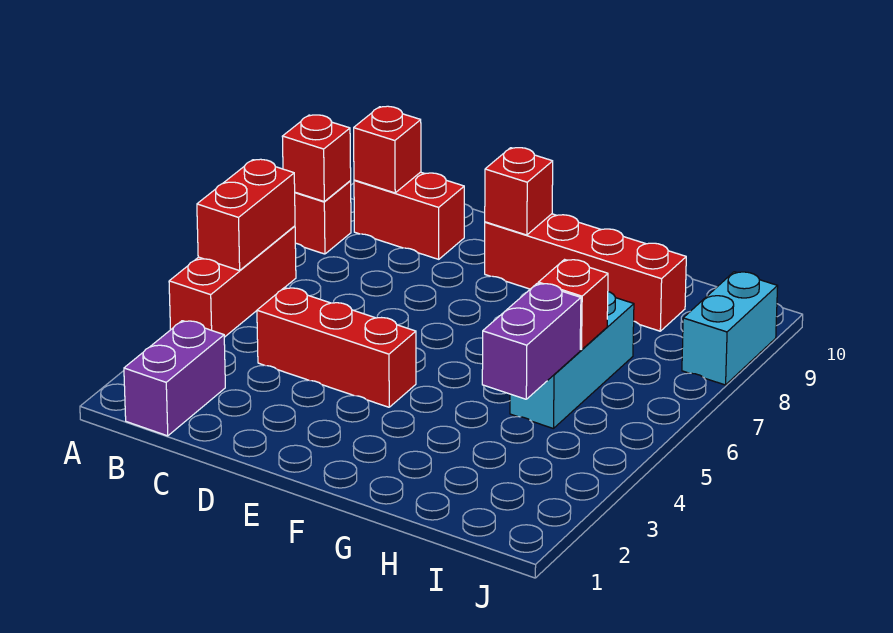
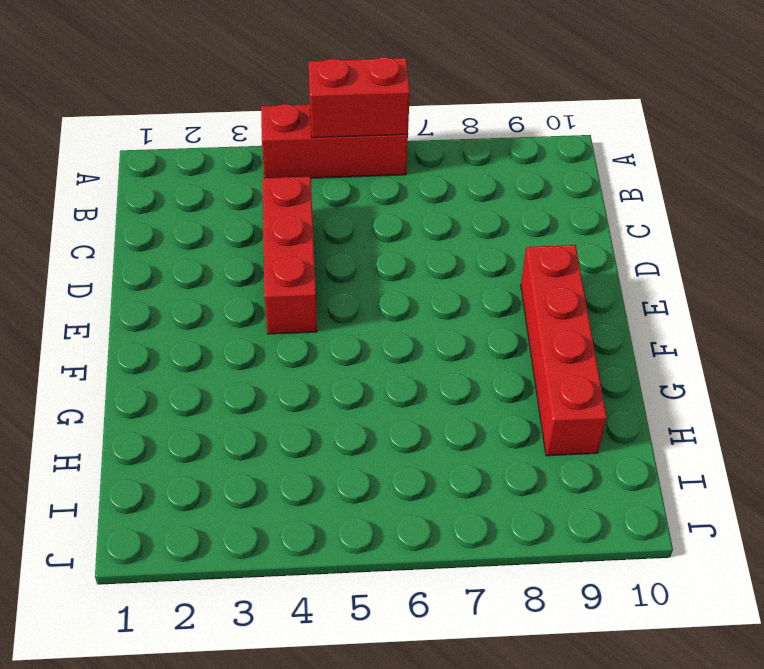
none -> red brick A8 level 1
none -> purple brick B1:B2 level 1
none -> red brick B9:C9 level 1

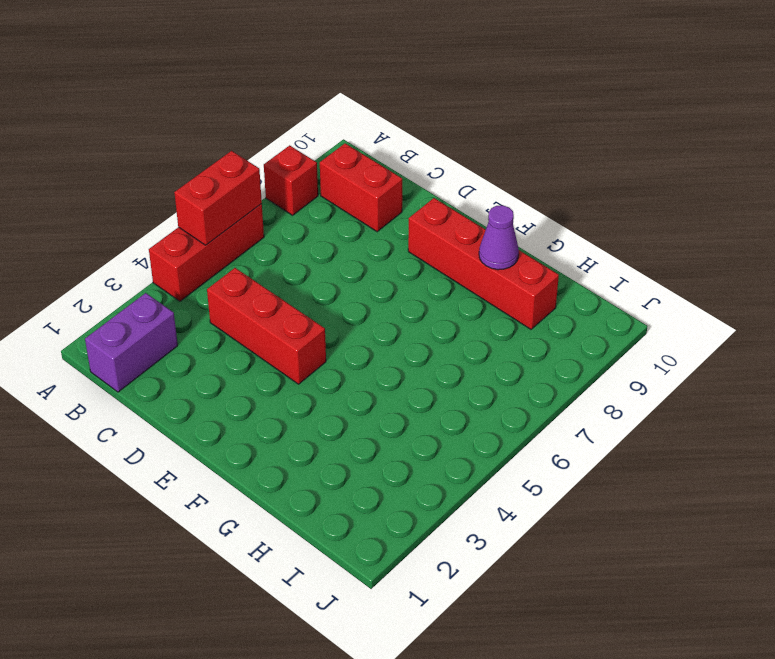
purple cone G9 level 2 -> none
none -> cyan brick H5:H7 level 1
none -> cyan brick J8:J9 level 1
none -> red brick A8 level 2

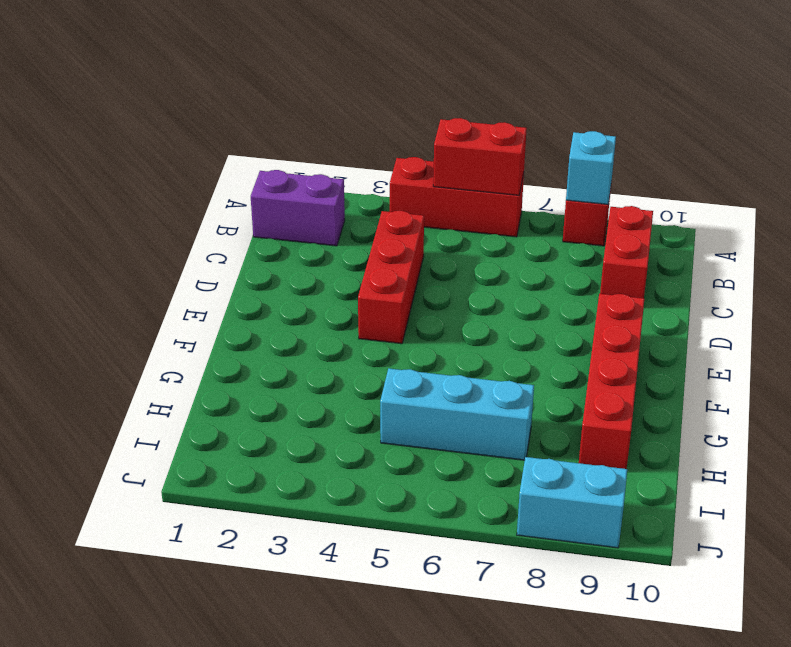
cyan brick A8 level 2 -> red brick A8 level 2
none -> red brick B9 level 2
none -> red brick E9 level 2
none -> purple brick H4:H5 level 2

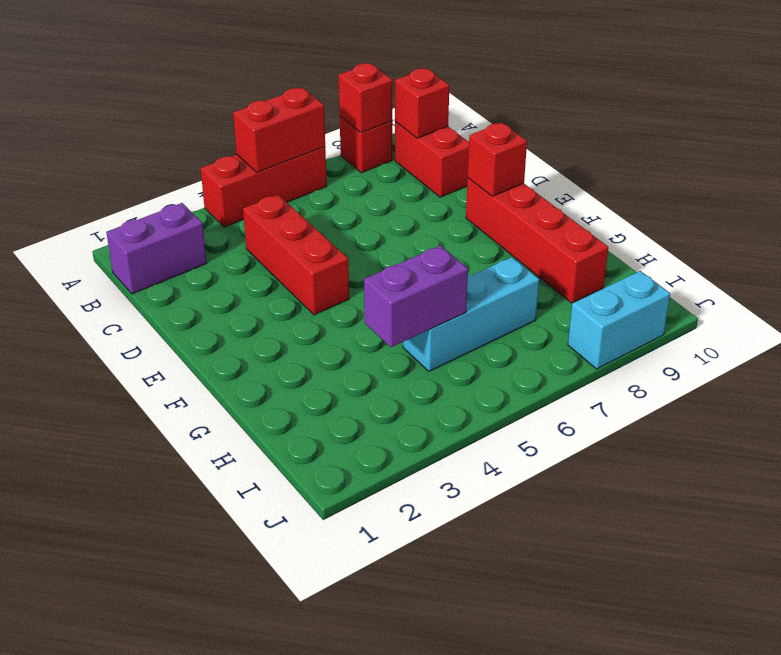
none -> red brick H6 level 2

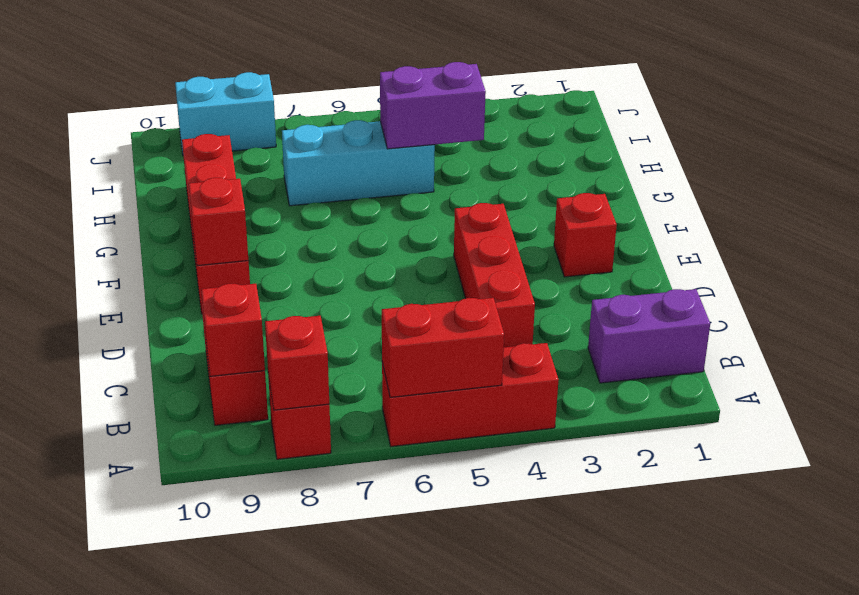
red brick E2 level 1 -> red brick H6 level 2

